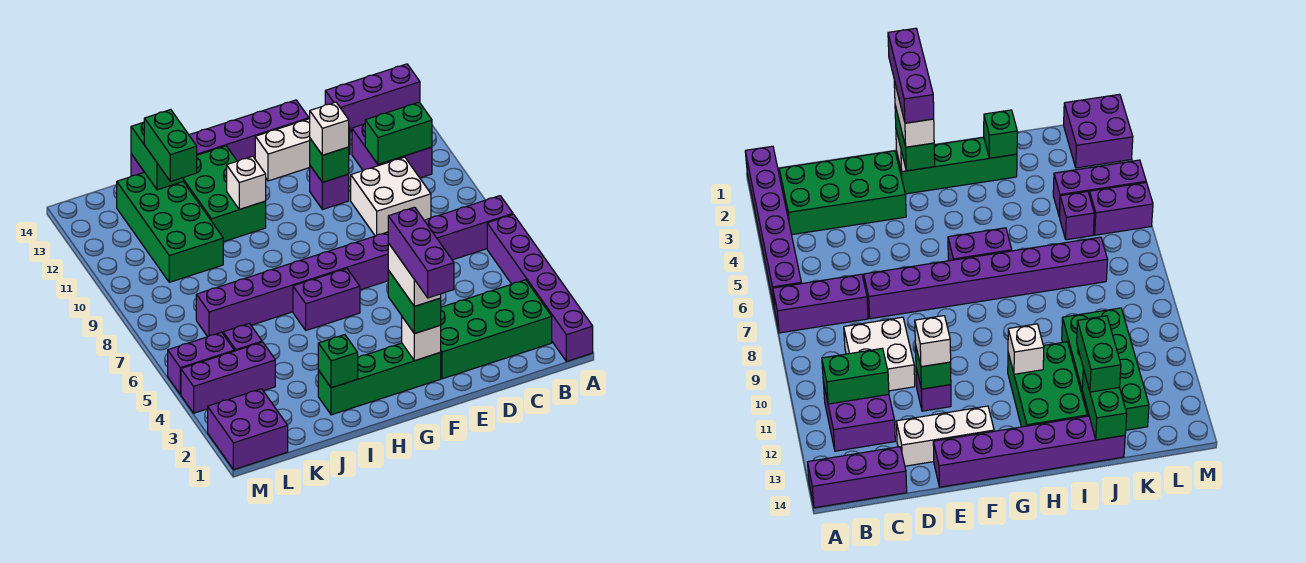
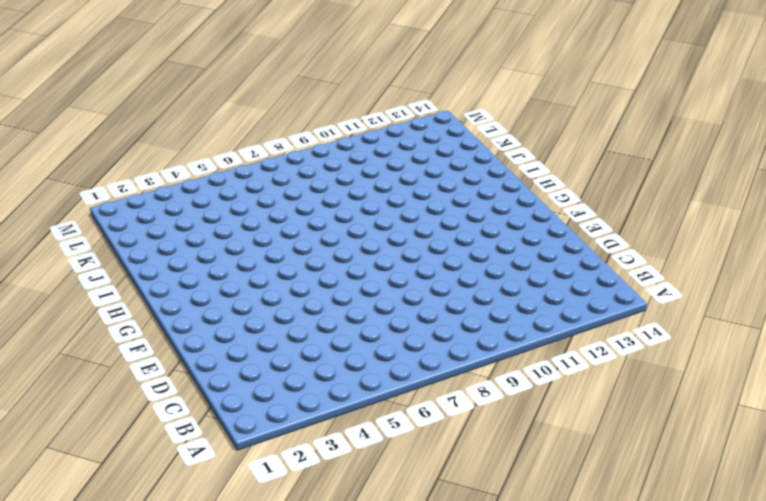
none -> purple brick A1:A6 level 1
none -> purple brick A7:C7 level 1
none -> purple brick A14:C14 level 1

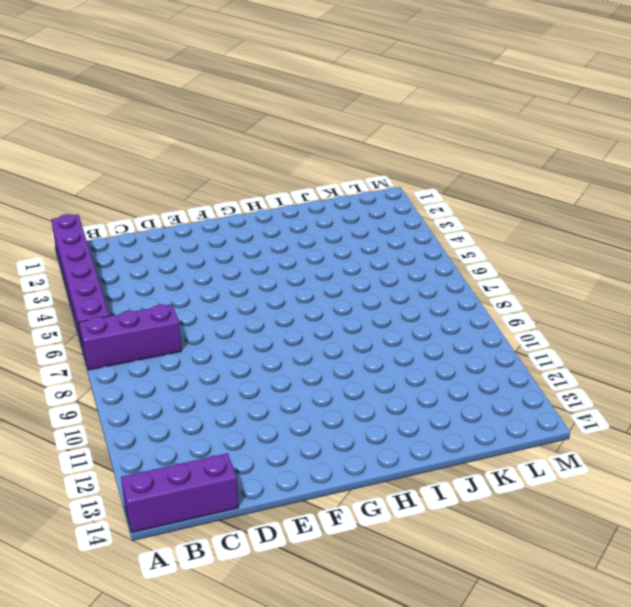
none -> green brick B2:E3 level 1
none -> purple brick B11:C12 level 1
none -> white brick C9:D10 level 1

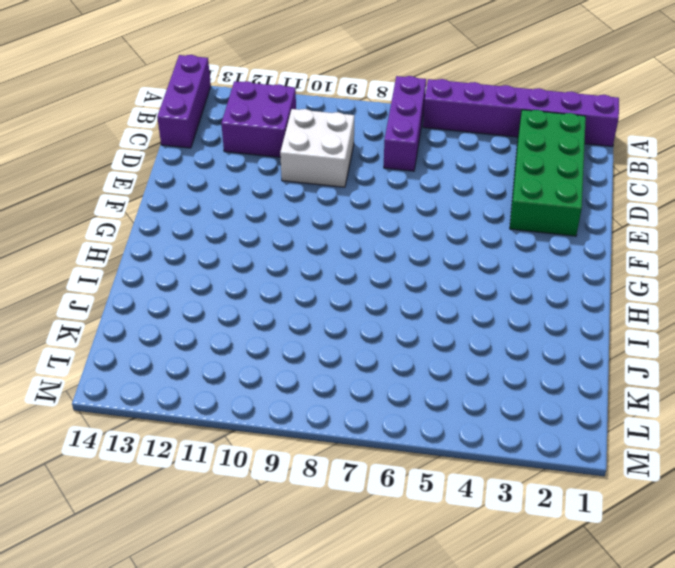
none -> purple brick D7:K7 level 1
none -> white brick D13:F13 level 1
none -> purple brick E11 level 1

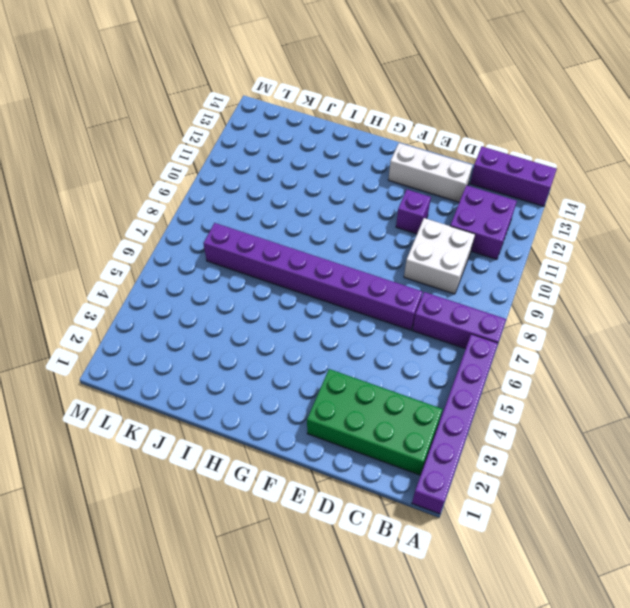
none -> purple brick E14:J14 level 1
none -> green brick F2:I2 level 1
none -> purple brick G6:H6 level 1

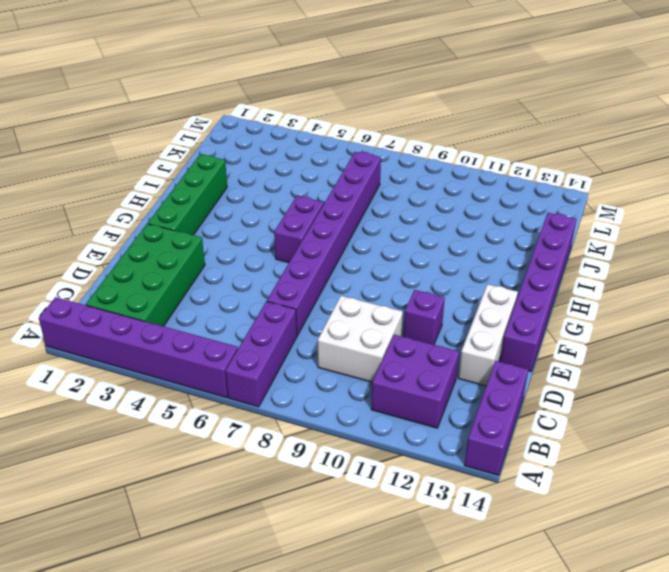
none -> green brick H11:I13 level 1
none -> green brick J10:K13 level 1
none -> purple brick K4:M4 level 1

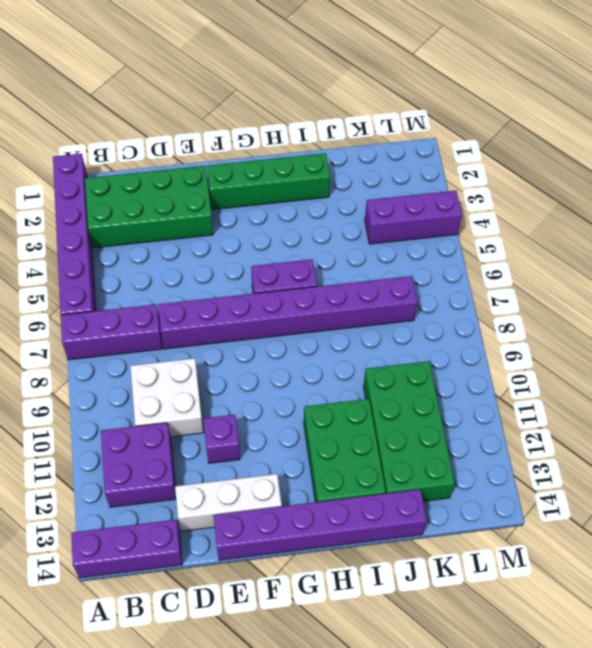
none -> purple brick K5 level 1
none -> purple brick L1:M2 level 1
none -> purple brick L5:M5 level 1

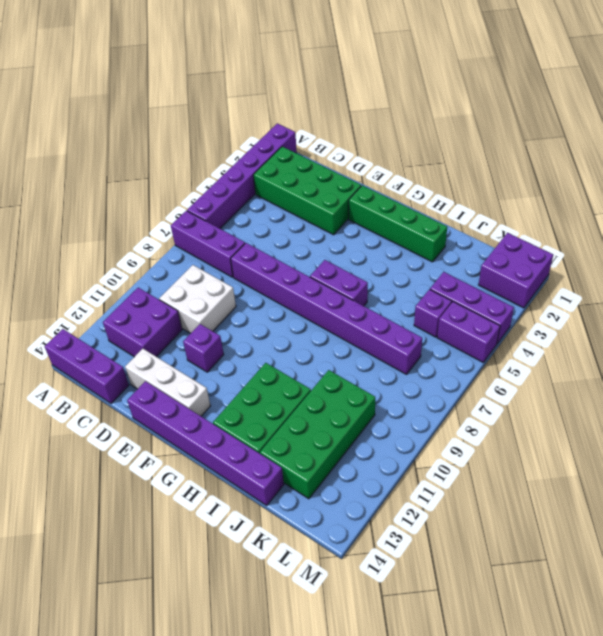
none -> green brick B11:C11 level 2
none -> green brick E11 level 2
none -> white brick F2 level 2

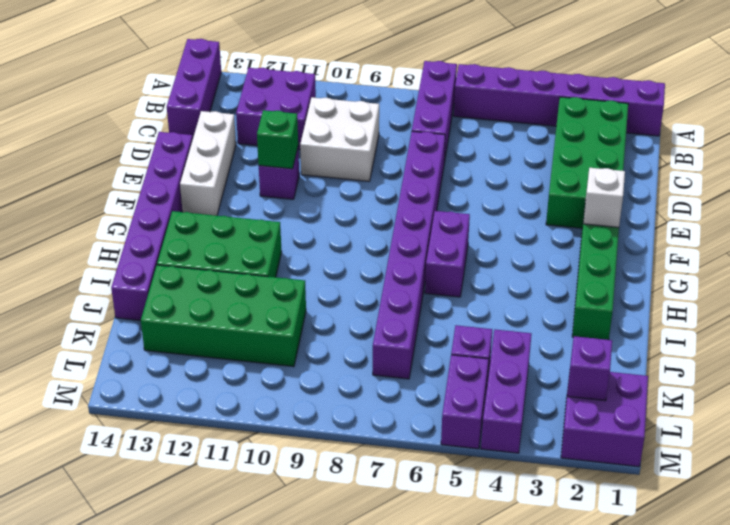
purple brick L2 level 2 -> none
none -> green brick B11:C11 level 2
none -> white brick H11 level 2
none -> green brick I2 level 2

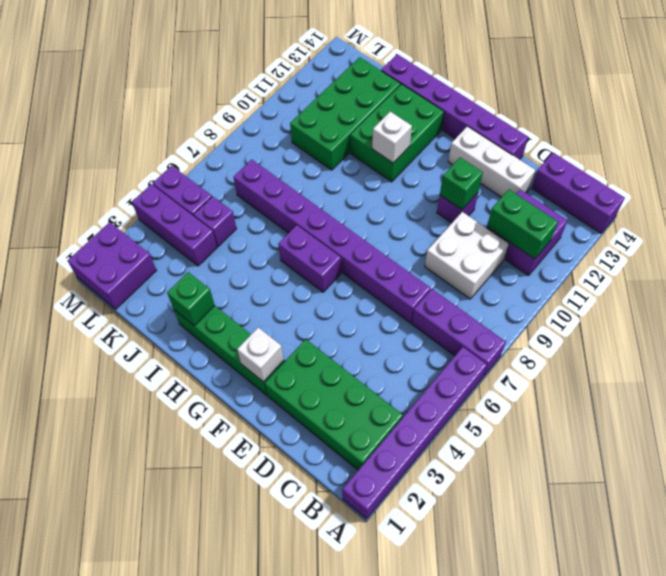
none -> green brick J13:J14 level 2
none -> white brick E11 level 3
none -> green brick F2:F3 level 3

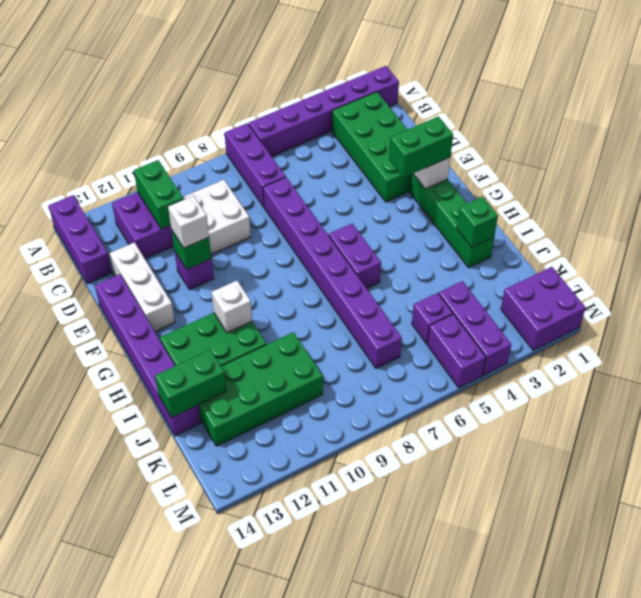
none -> green brick J12:J13 level 3
none -> white brick F2:F3 level 4
none -> purple brick F1:F3 level 5

